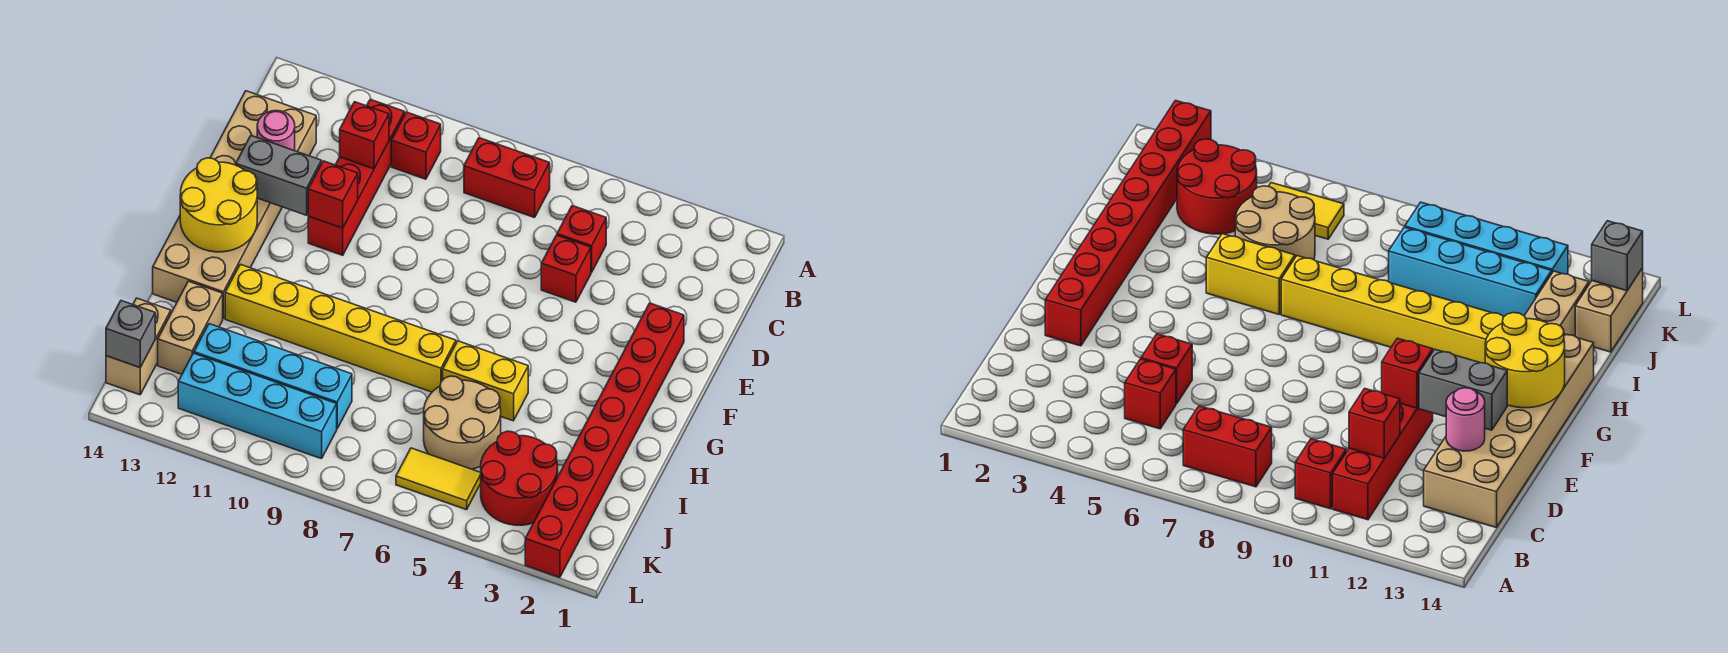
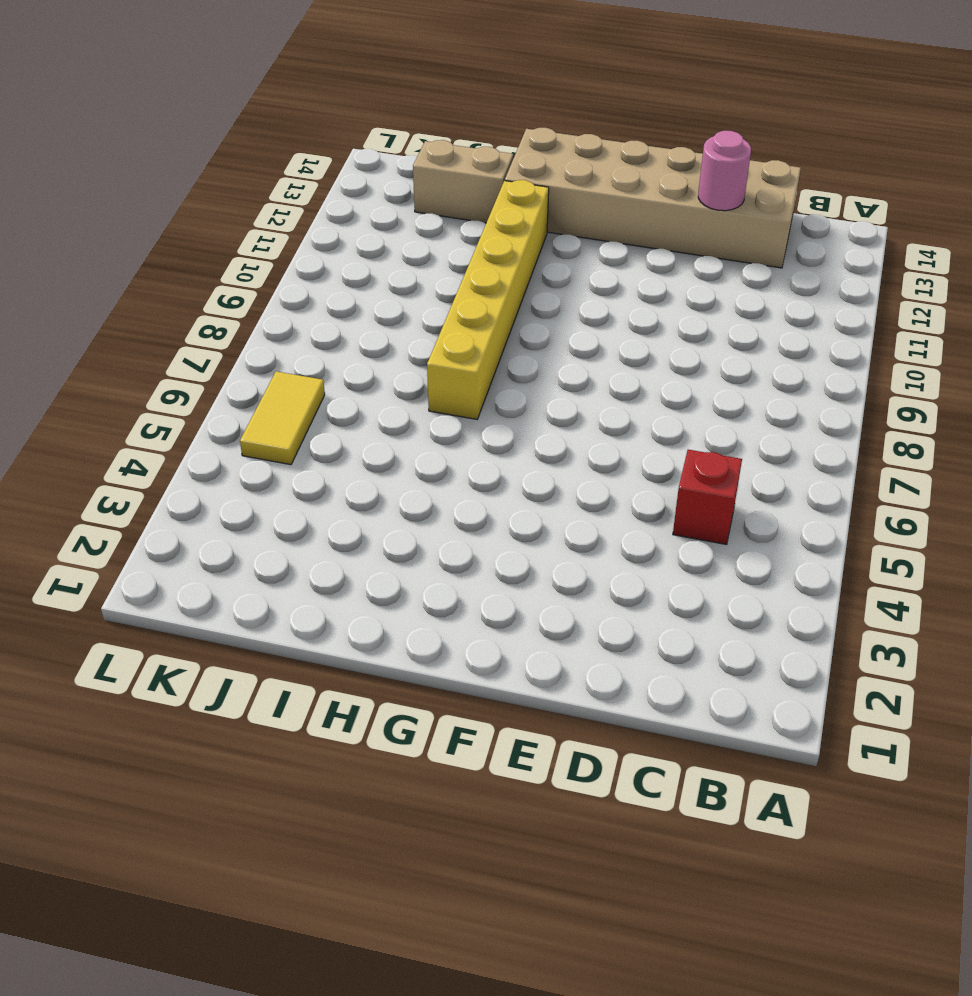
none -> red brick B7:B8 level 1
none -> red brick B10 level 1
none -> red brick B11:E11 level 1

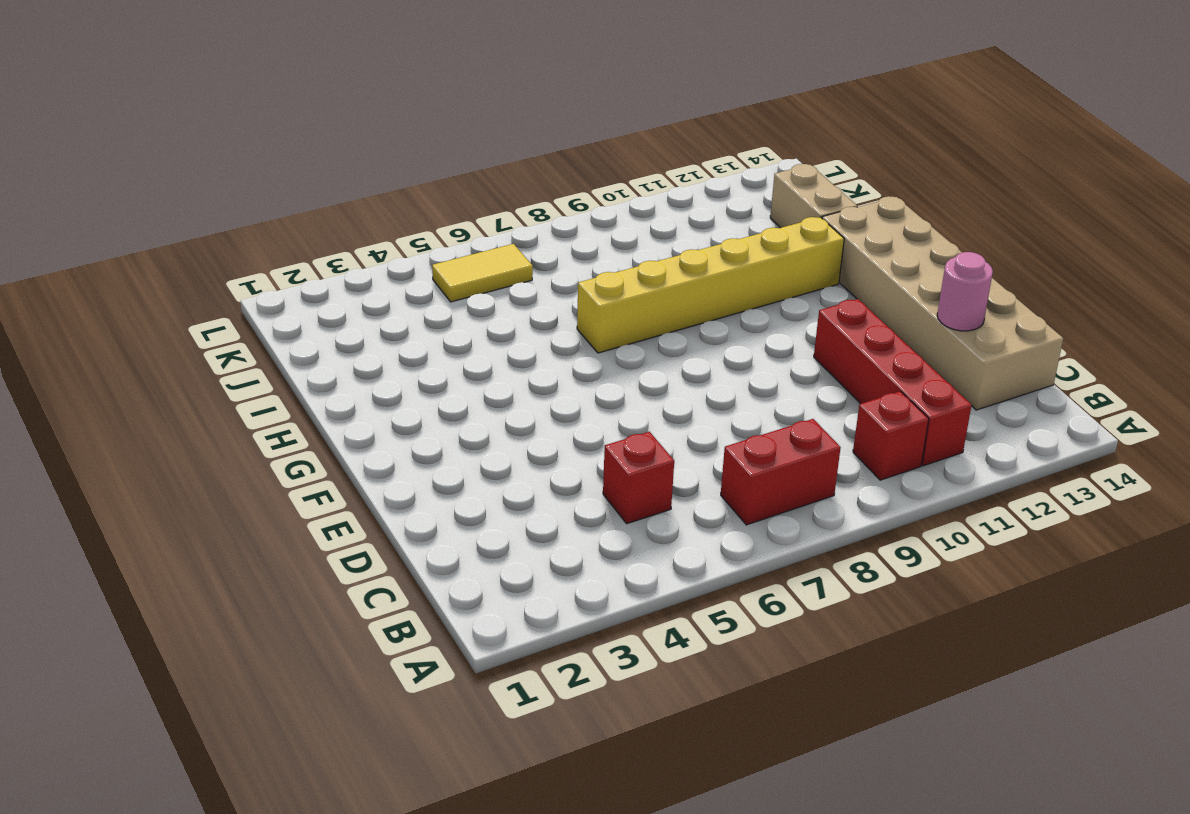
none -> red brick D5 level 1
none -> red brick E2:L2 level 1
none -> yellow brick H5:H6 level 1

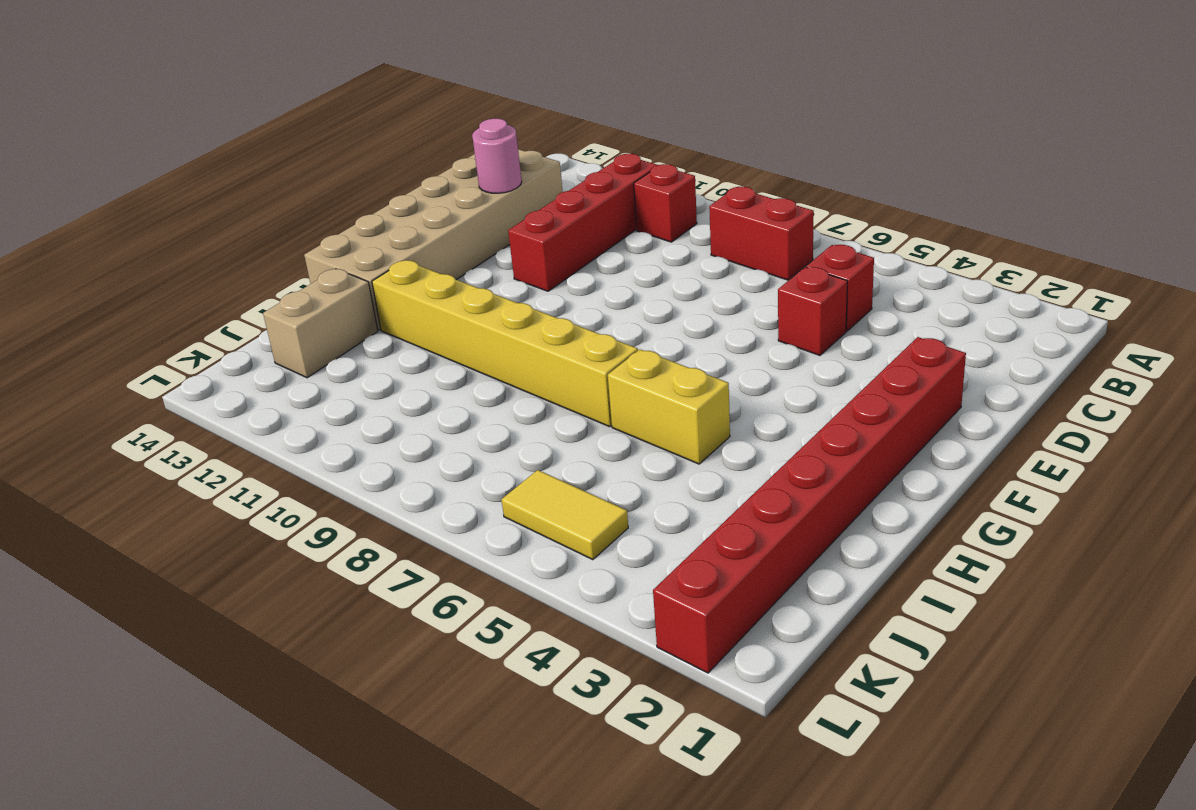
none -> tan round brick I5:J6 level 1
none -> red round brick J3:K4 level 1
none -> cyan brick J9:J12 level 1

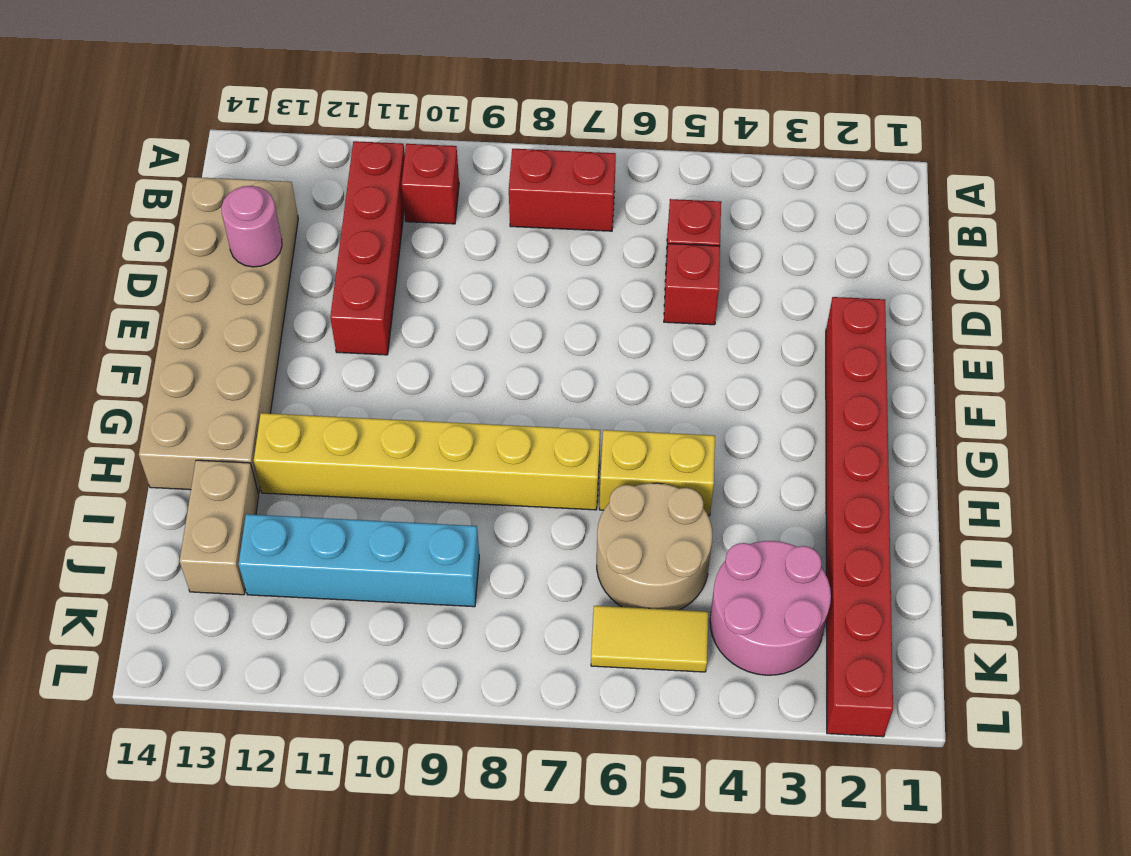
pink round brick J3:K4 level 1 -> red round brick J3:K4 level 1
none -> tan brick J14:K14 level 1
none -> cyan brick K9:K12 level 1
none -> red brick C11 level 2

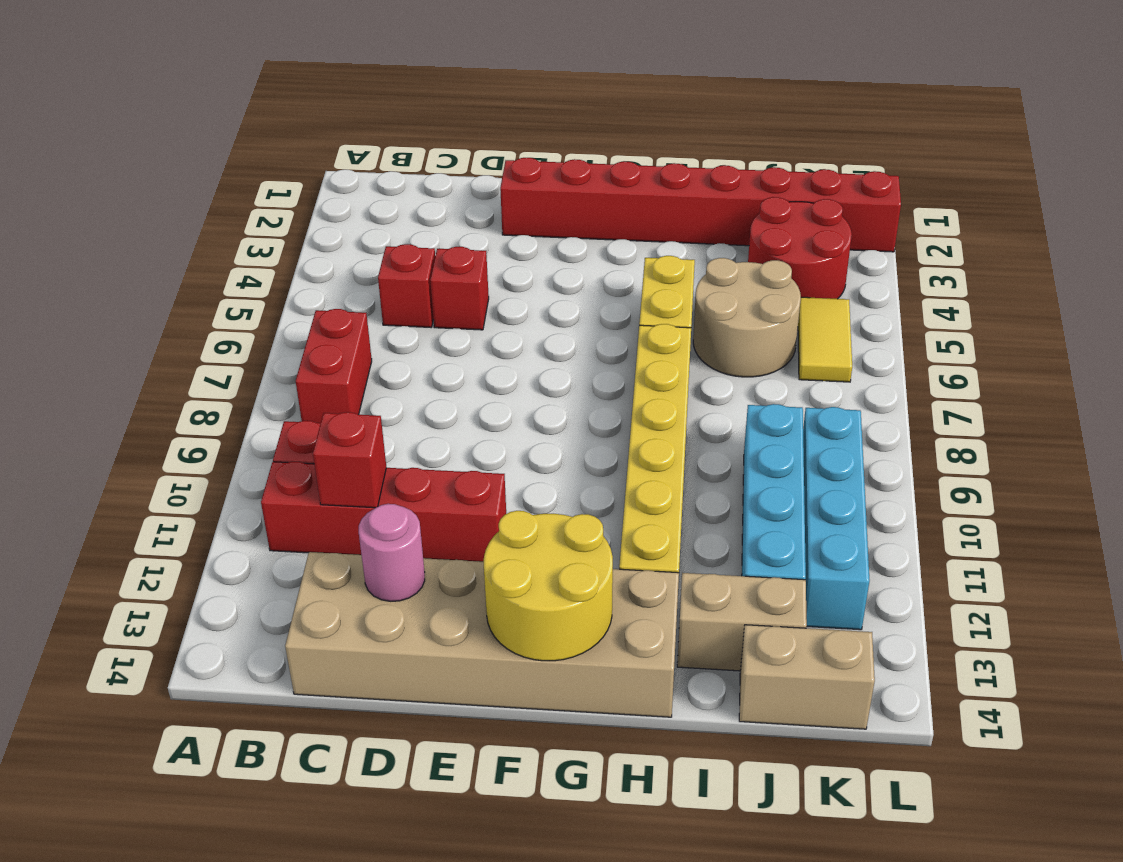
none -> red brick E11 level 2
none -> grey brick E12:E13 level 2
none -> grey brick K14 level 2

